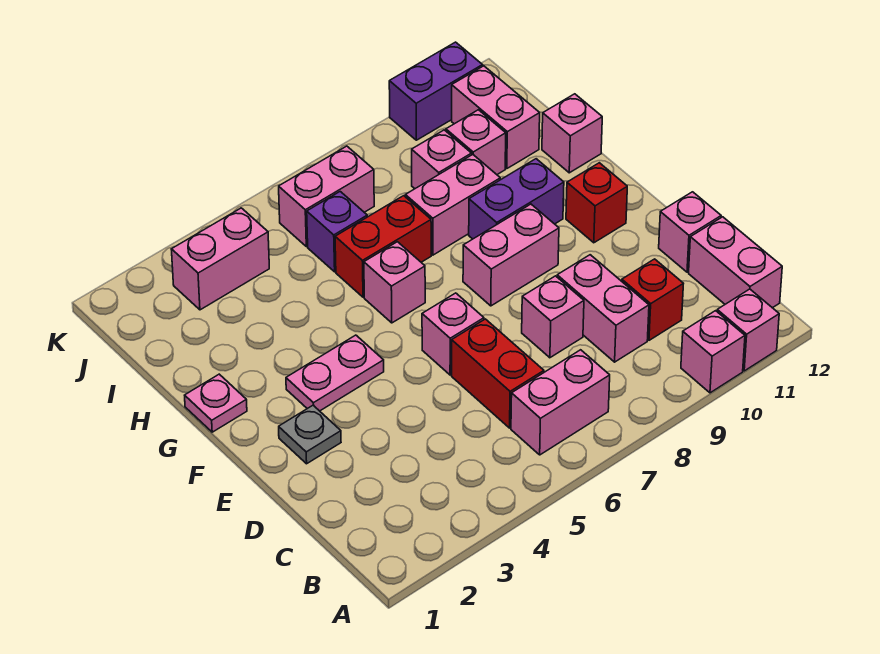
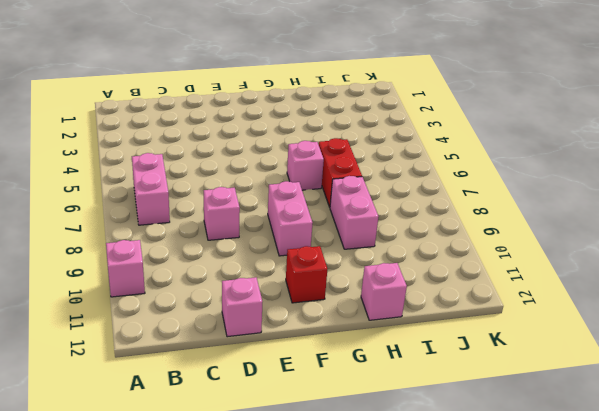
none -> pink brick A11 level 1
none -> pink brick B12:C12 level 1
none -> red brick C6:D6 level 1

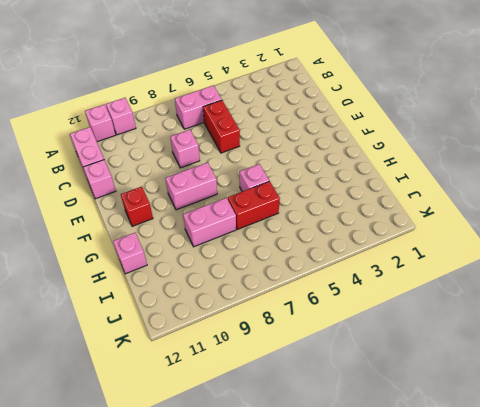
none -> pink brick C9:D9 level 1
none -> red brick C10 level 1
none -> grey plate E2 level 1

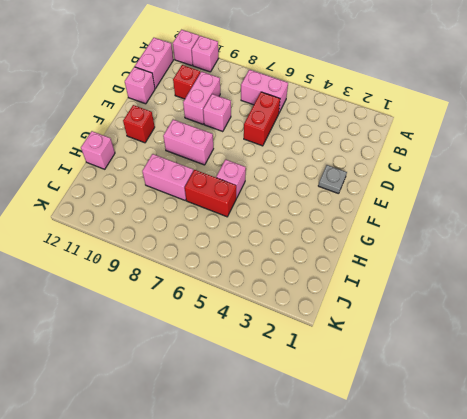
none -> pink brick E6 level 1
none -> pink plate F3:F4 level 1
none -> pink plate G1 level 1

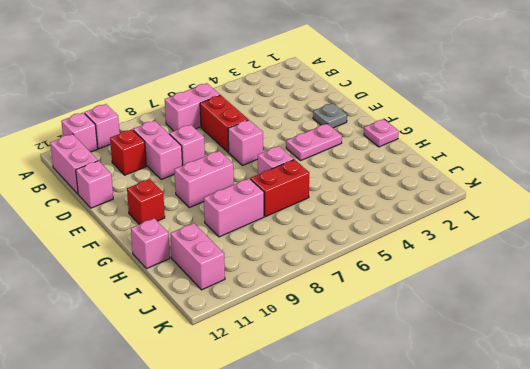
none -> purple brick G9:G10 level 1
none -> purple brick I6 level 1
none -> pink brick I9 level 1

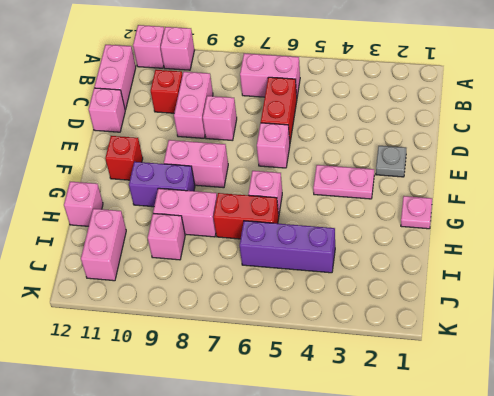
purple brick I4:I6 level 1 -> purple brick I6 level 1
none -> pink brick I10 level 1
none -> pink brick J3:J4 level 1
none -> pink brick J6:J7 level 1

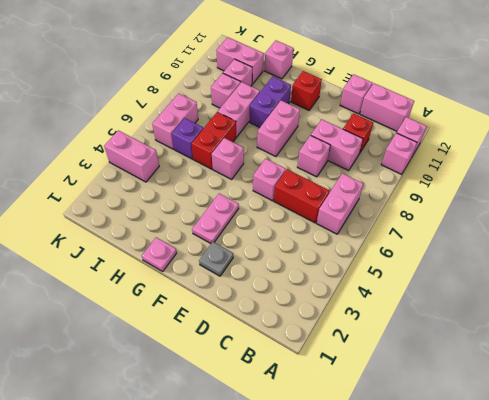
pink brick J4:K4 level 1 -> pink brick J3:J4 level 1
none -> purple brick K10:K11 level 1

